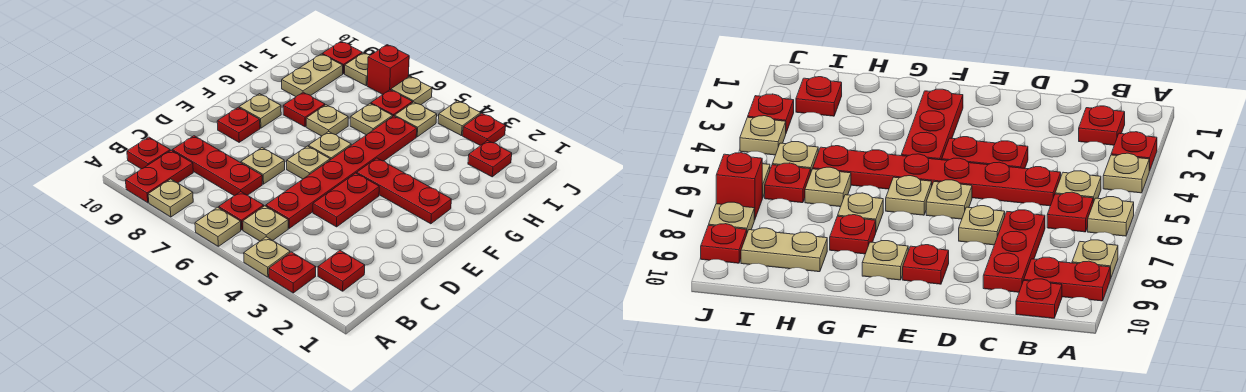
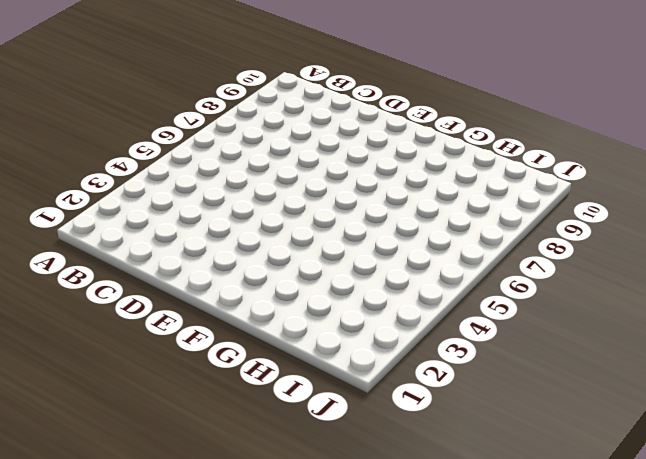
none -> red plate A3 level 1
none -> tan plate A4 level 1
none -> tan plate A6 level 1
none -> tan plate A8 level 1

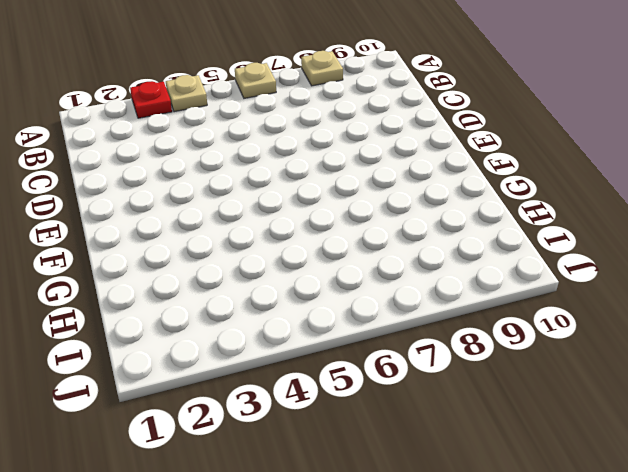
none -> red plate A9:B9 level 1
none -> red plate B2 level 1
none -> tan plate B5 level 1
none -> red plate B6 level 1

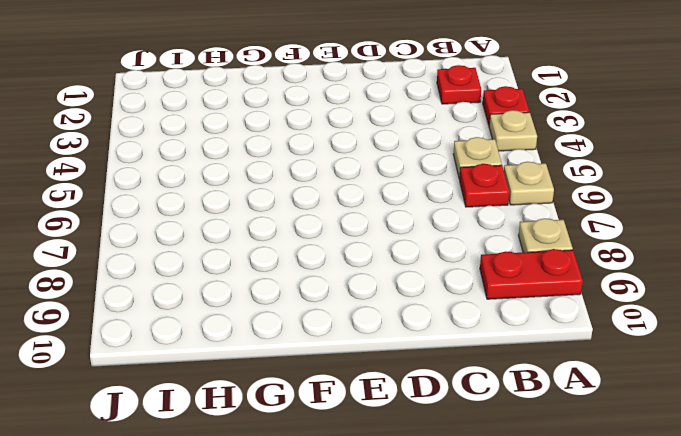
none -> red plate B10 level 1
none -> red plate C5:H5 level 1
none -> red plate C7:C9 level 1
none -> red plate D4:E4 level 1

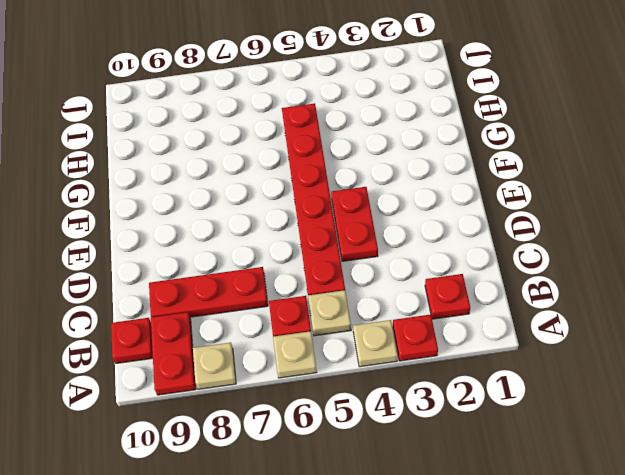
none -> tan plate D7 level 1
none -> tan plate E6 level 1
none -> red plate E9 level 1
none -> red plate F2:F4 level 1

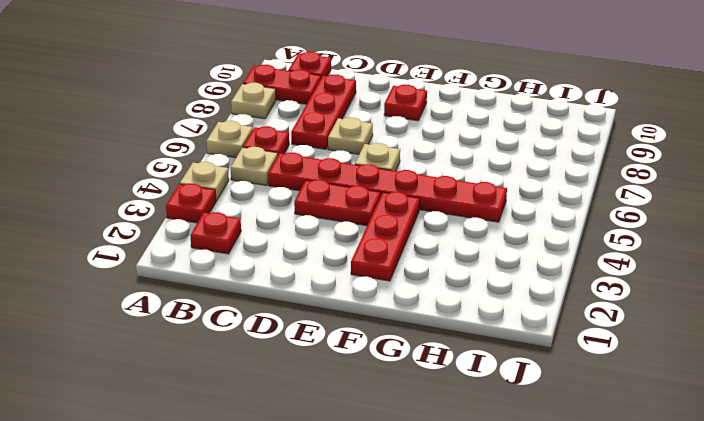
none -> tan plate F6 level 1
none -> tan plate F9 level 1
none -> tan plate G7 level 1
none -> red plate G8 level 1

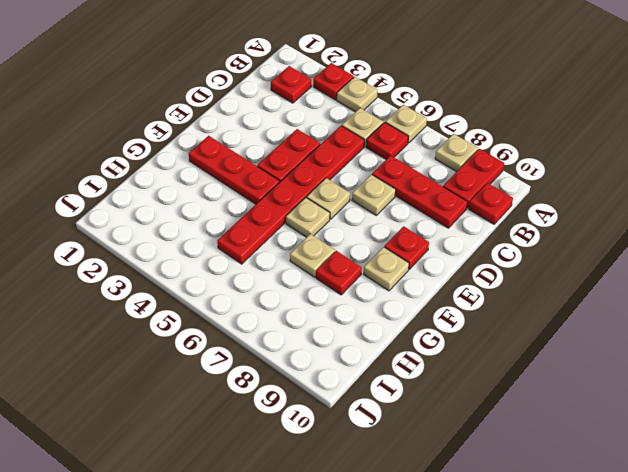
none -> tan plate H6 level 1
none -> tan plate H9:I9 level 1
none -> red plate I2 level 1
none -> tan plate I5 level 1

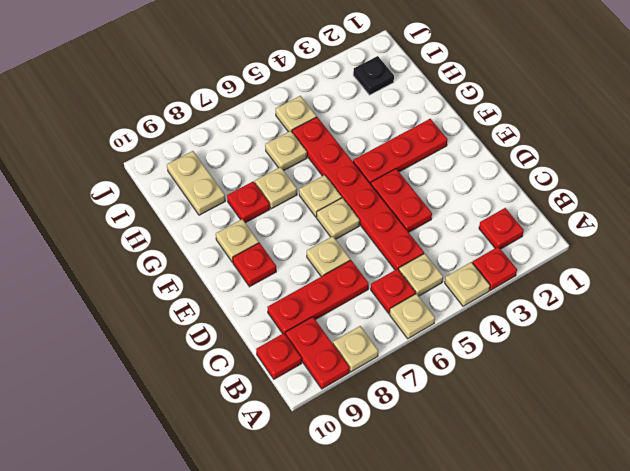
black plate I2 level 1 -> red plate I2 level 1
none -> red plate I6 level 1
none -> red plate J3 level 1
none -> tan plate J4 level 1
none -> tan plate J6 level 1

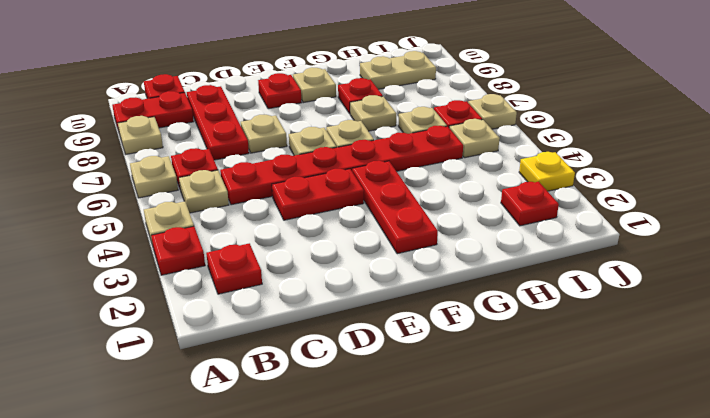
yellow plate J3 level 1 -> red plate J3 level 1
none -> tan plate J4 level 1
none -> red brick J7 level 1
none -> tan plate J8 level 1
none -> red plate J9 level 1

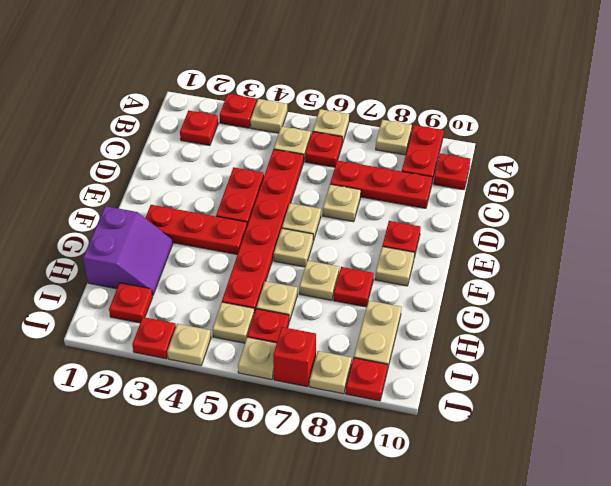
purple slope G1:H2 level 1 top 1 -> none

